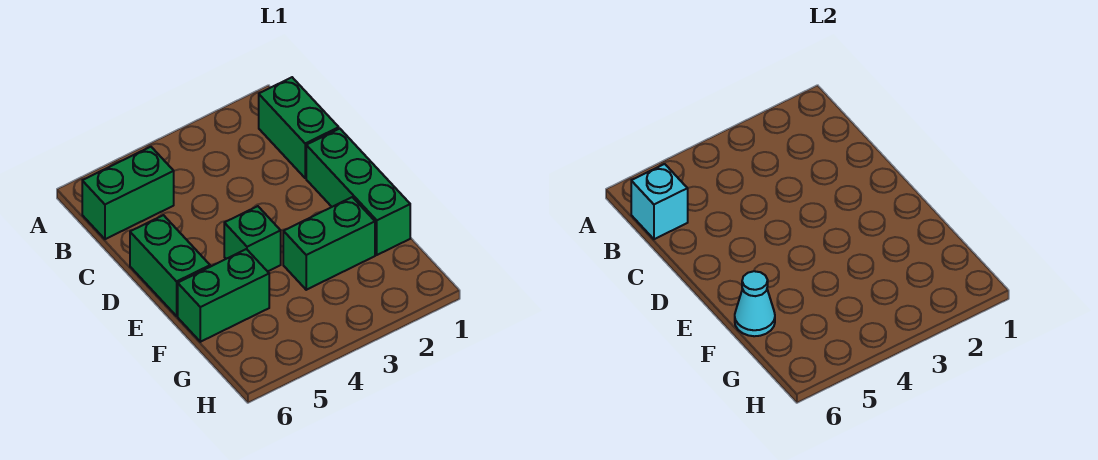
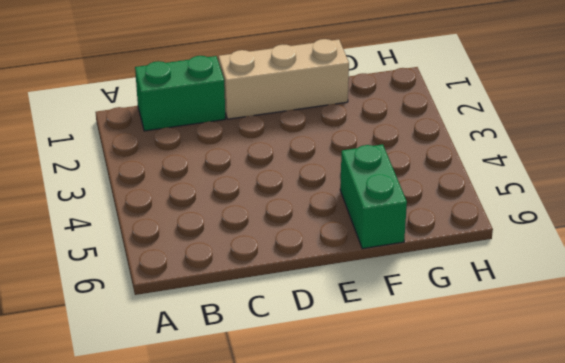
tan brick D1:F1 level 1 -> green brick D1:F1 level 1
none -> green brick B5:B6 level 1
none -> green brick D6:E6 level 1

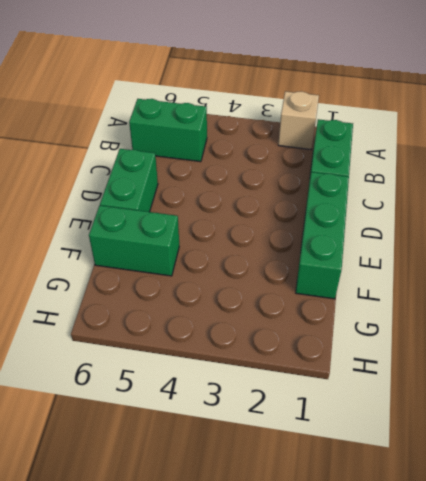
tan brick A2 level 1 -> none
none -> green brick E4 level 1
none -> green brick F2:F3 level 1

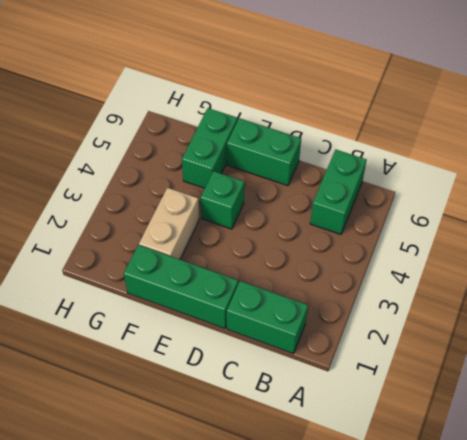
tan brick F2:F3 level 1 -> green brick F2:F3 level 1
none -> cyan brick B6 level 2
none -> cyan cone F6 level 2

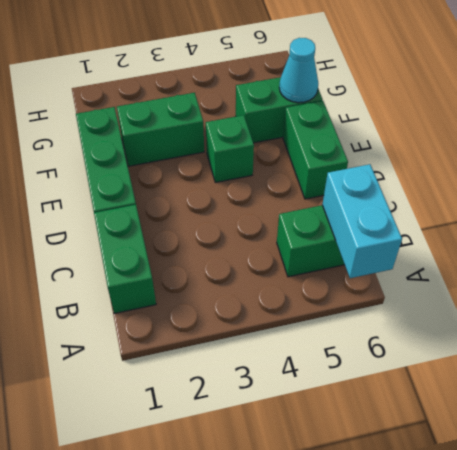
cyan brick A6:B6 level 2 -> cyan brick B6 level 2

